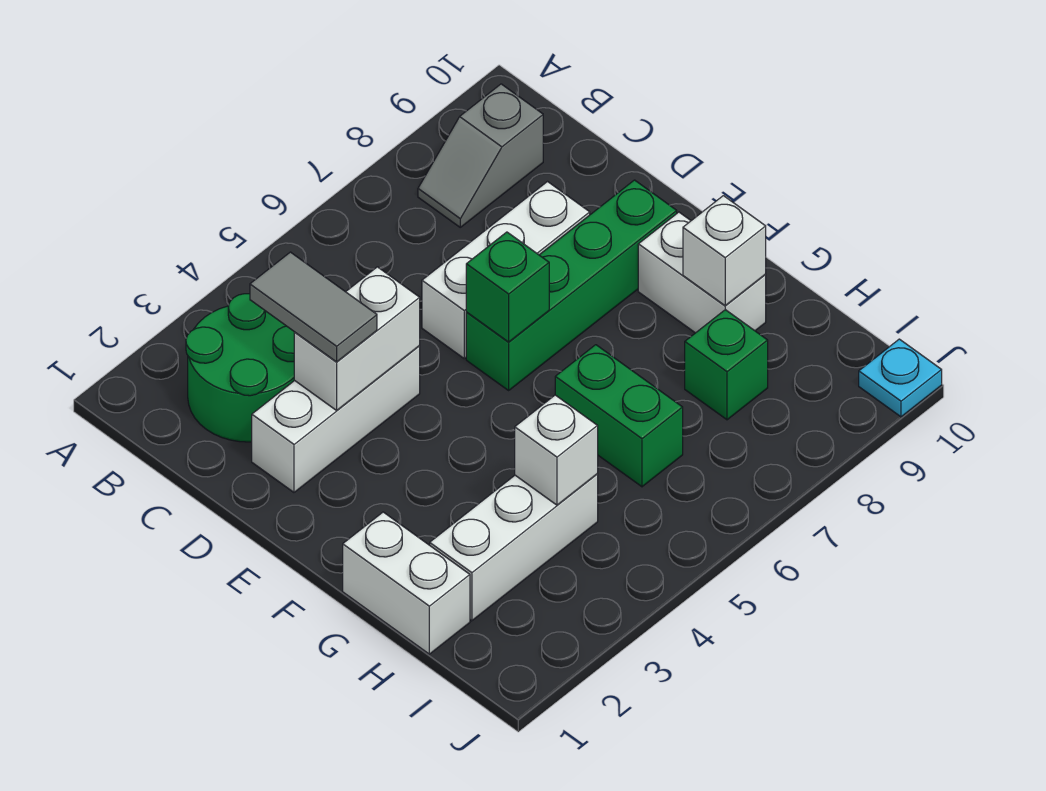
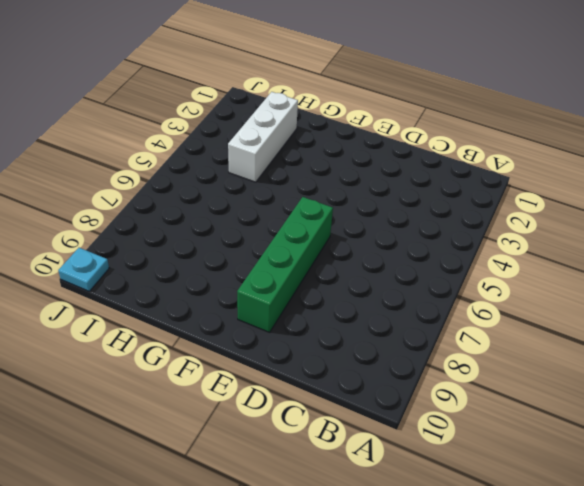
none -> green round brick B2:C3 level 1
none -> grey slope B8:B9 level 1 top 9
none -> white brick D2:D4 level 1

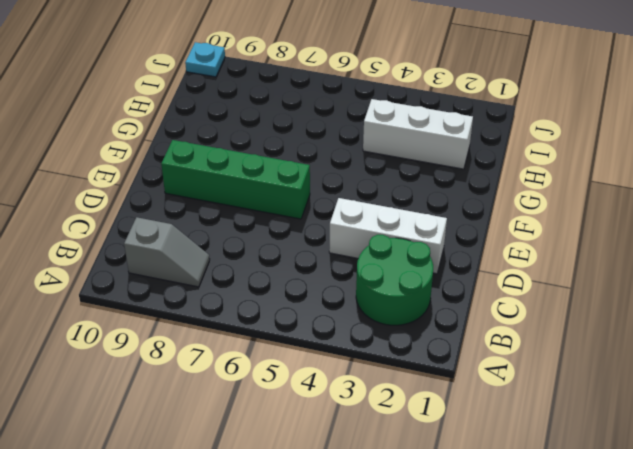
none -> white brick D6:D8 level 1
none -> white brick F9:G9 level 1
none -> white brick G1:H1 level 1

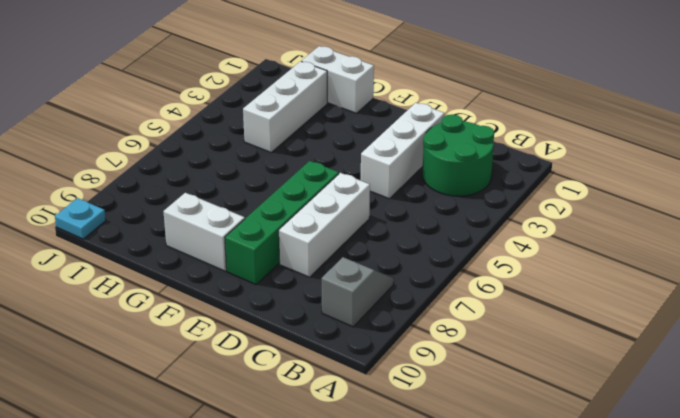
none -> green brick G6:H6 level 1
none -> green brick H8 level 1
none -> white brick D3:D4 level 2

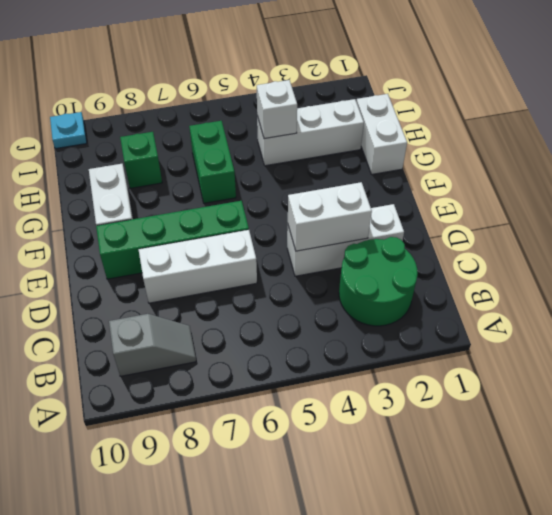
none -> green brick E6 level 2
none -> white brick G9 level 2
none -> grey tile C3:D3 level 3

